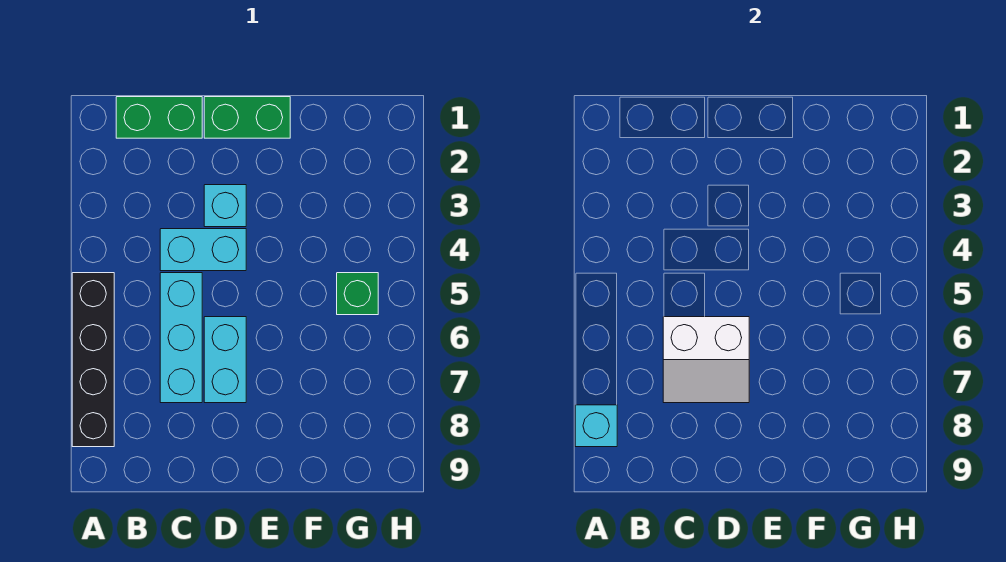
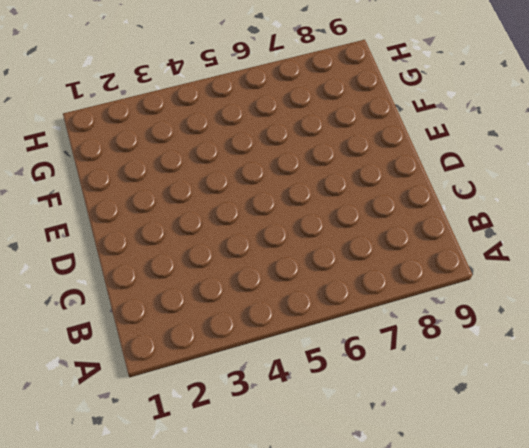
none -> black brick A5:A8 level 1
none -> green brick B1:C1 level 1

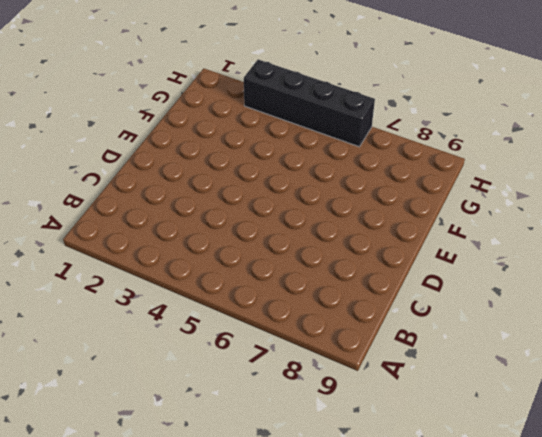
black brick H3:H6 level 1 -> black brick A5:A8 level 1
none -> green brick B1:C1 level 1
none -> cyan brick C4:D4 level 1

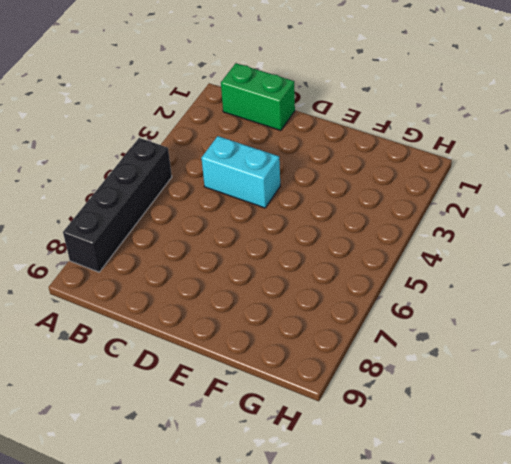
none -> cyan brick C5:C7 level 1
none -> green brick D1:E1 level 1

